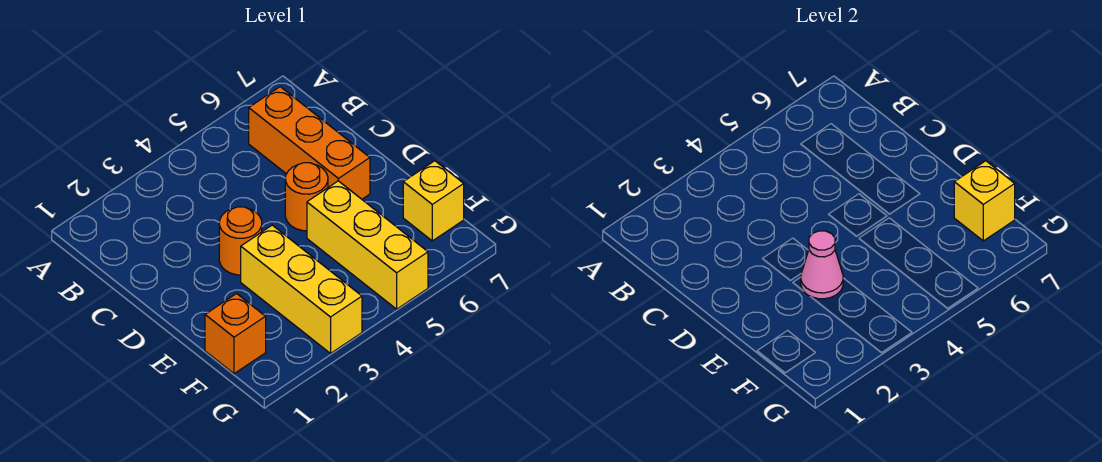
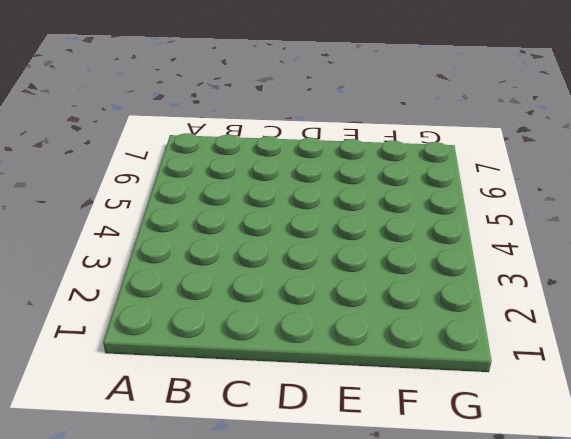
none -> orange brick B6:D6 level 1
none -> orange round brick D3 level 1

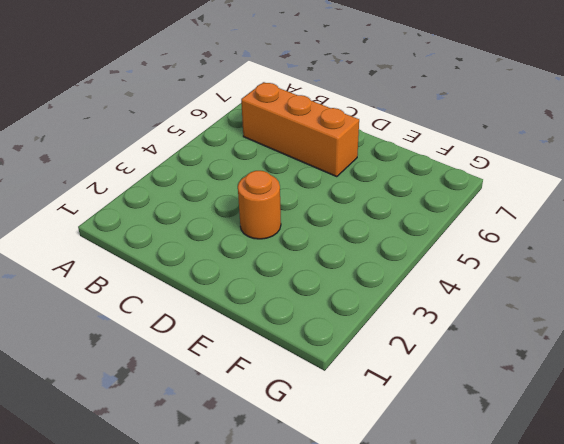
none -> orange round brick D5 level 1
none -> yellow brick E3:G3 level 1

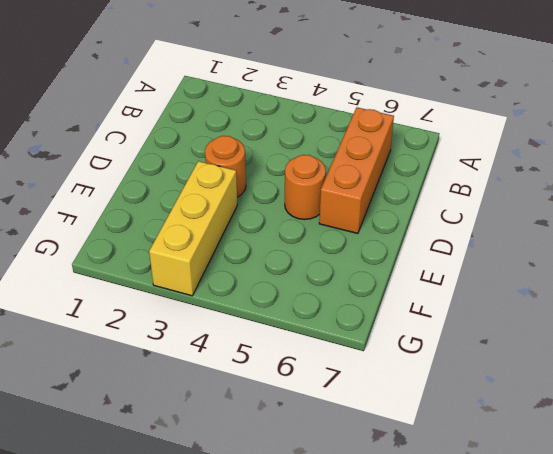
none -> yellow brick E5:G5 level 1
none -> orange brick F1 level 1

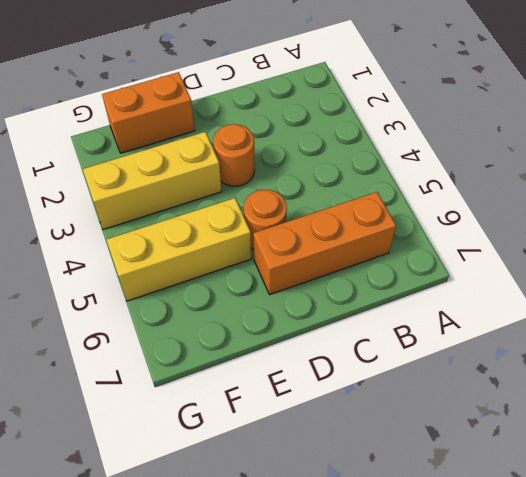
orange brick E1:F1 level 1 -> orange brick F1 level 1
none -> yellow brick F7 level 1
none -> pink cone E3 level 2

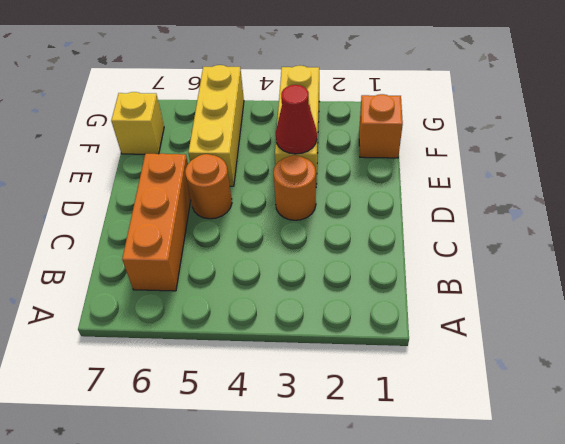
red cone E3 level 2 -> pink cone E3 level 2
none -> yellow brick F7 level 2

